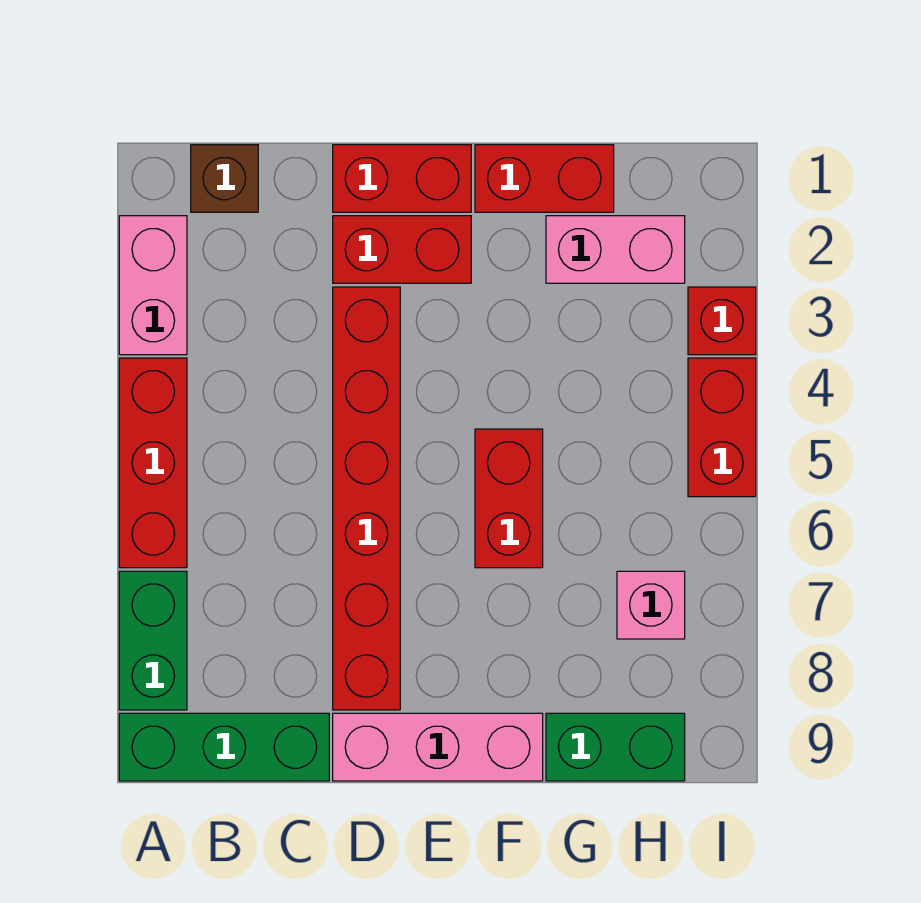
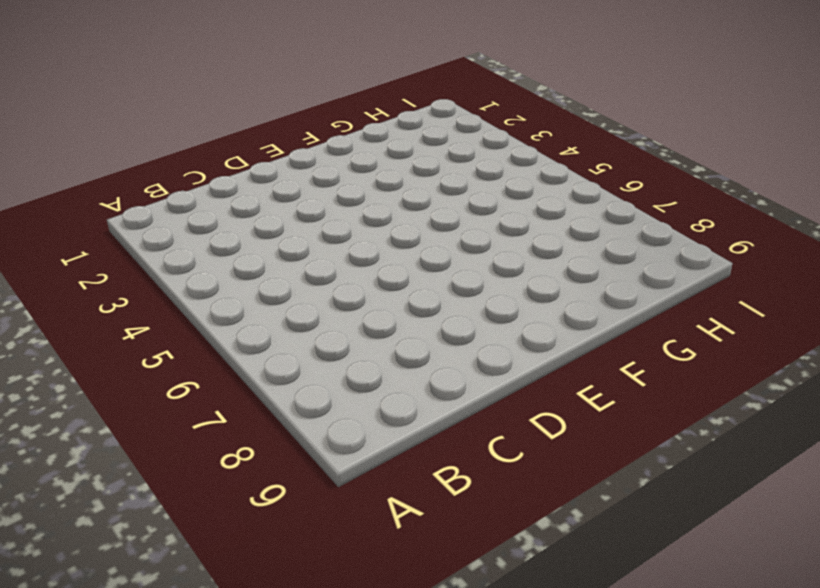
none -> pink brick A2:A3 level 1
none -> red brick A4:A6 level 1
none -> green brick A7:A8 level 1

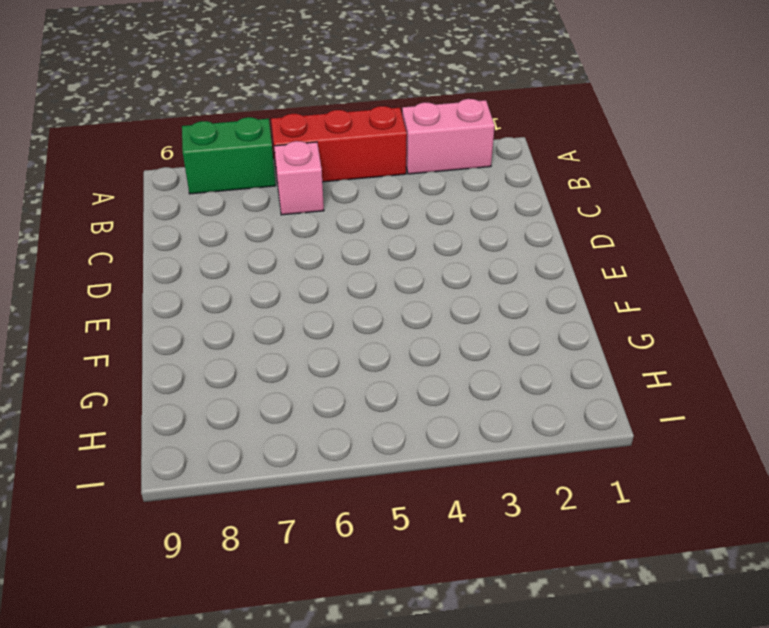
pink brick B6 level 1 -> pink brick H7 level 1
none -> green brick A9:C9 level 1
none -> brown brick B1 level 1
none -> red brick D1:E1 level 1

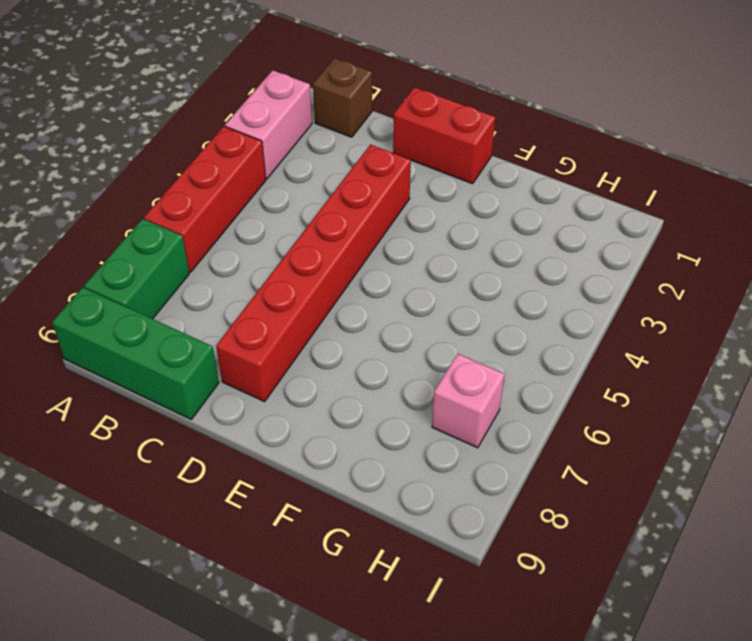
none -> red brick D2:E2 level 1
none -> pink brick D9:F9 level 1
none -> red brick F1:G1 level 1

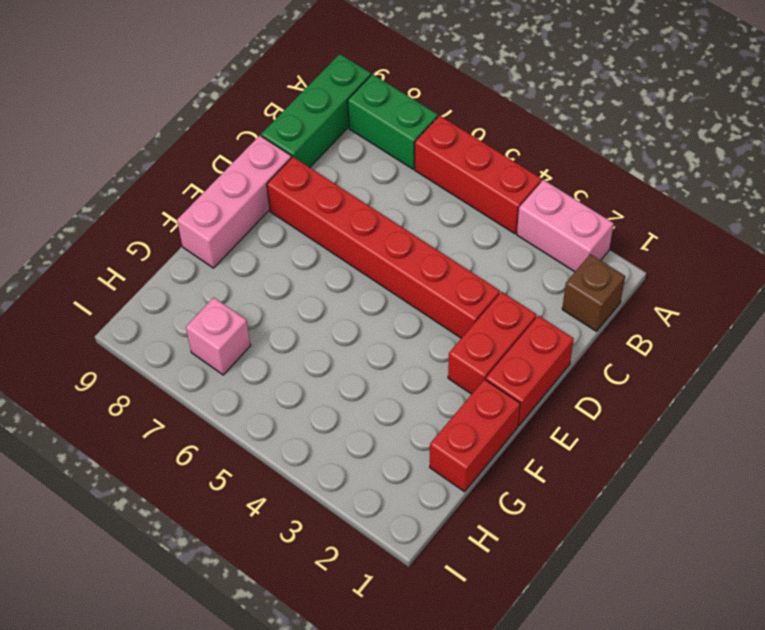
none -> red brick F5:F6 level 1
none -> pink brick G2:H2 level 1
none -> green brick G9:H9 level 1

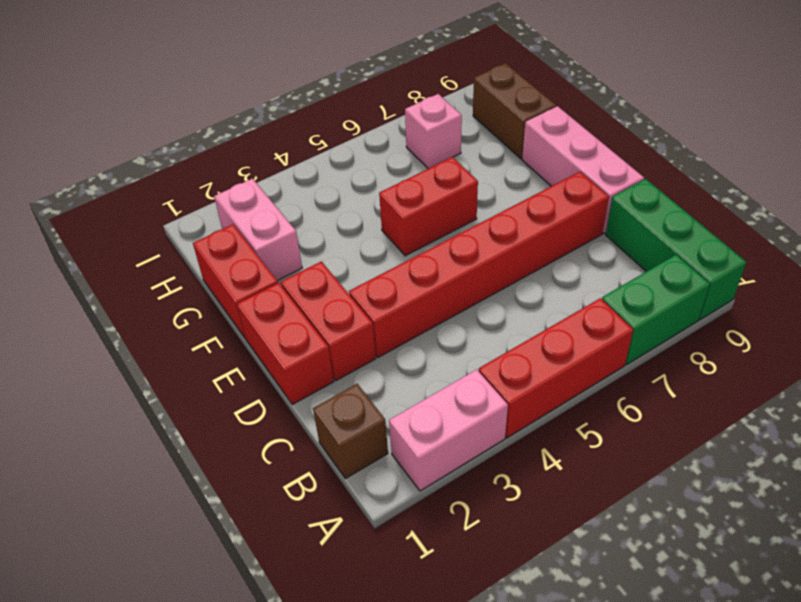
brown brick G9:H9 level 1 -> green brick G9:H9 level 1
none -> red brick I3 level 1
none -> red brick I4:I5 level 1

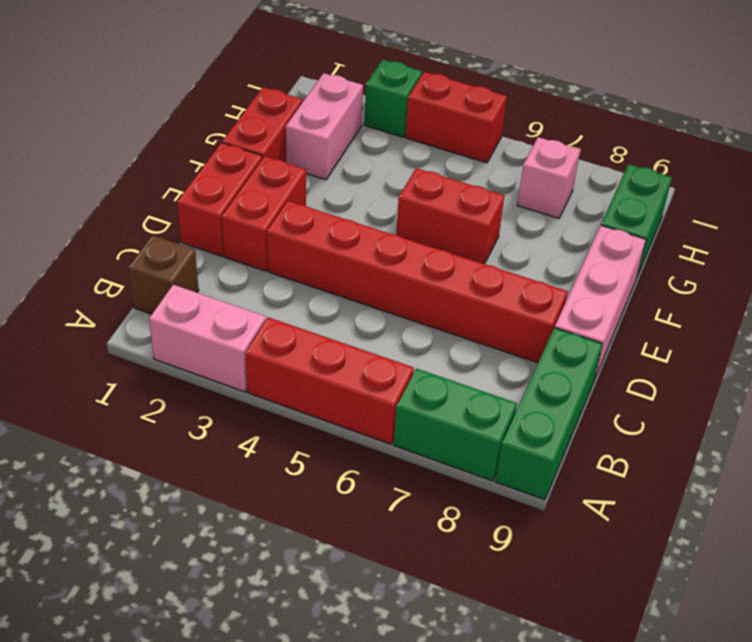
green brick I3 level 1 -> red brick I3 level 1

